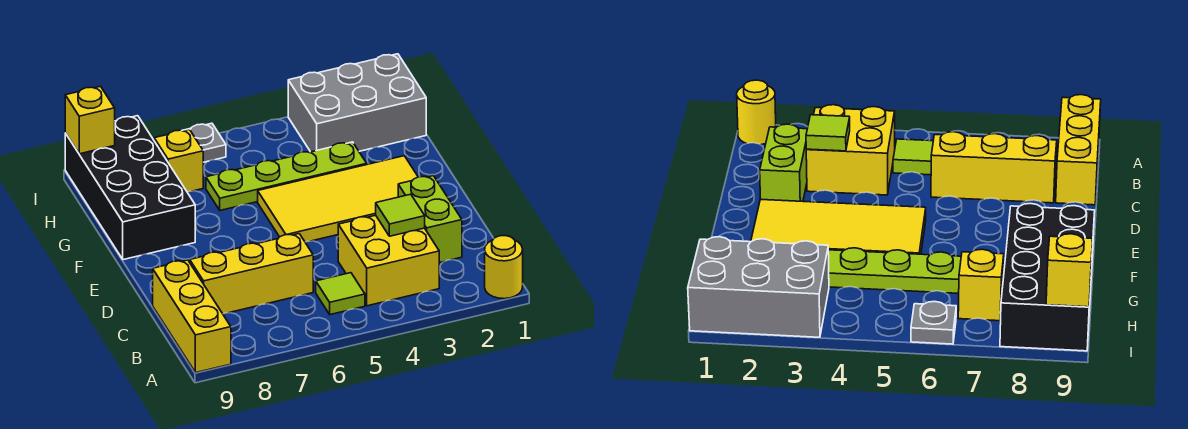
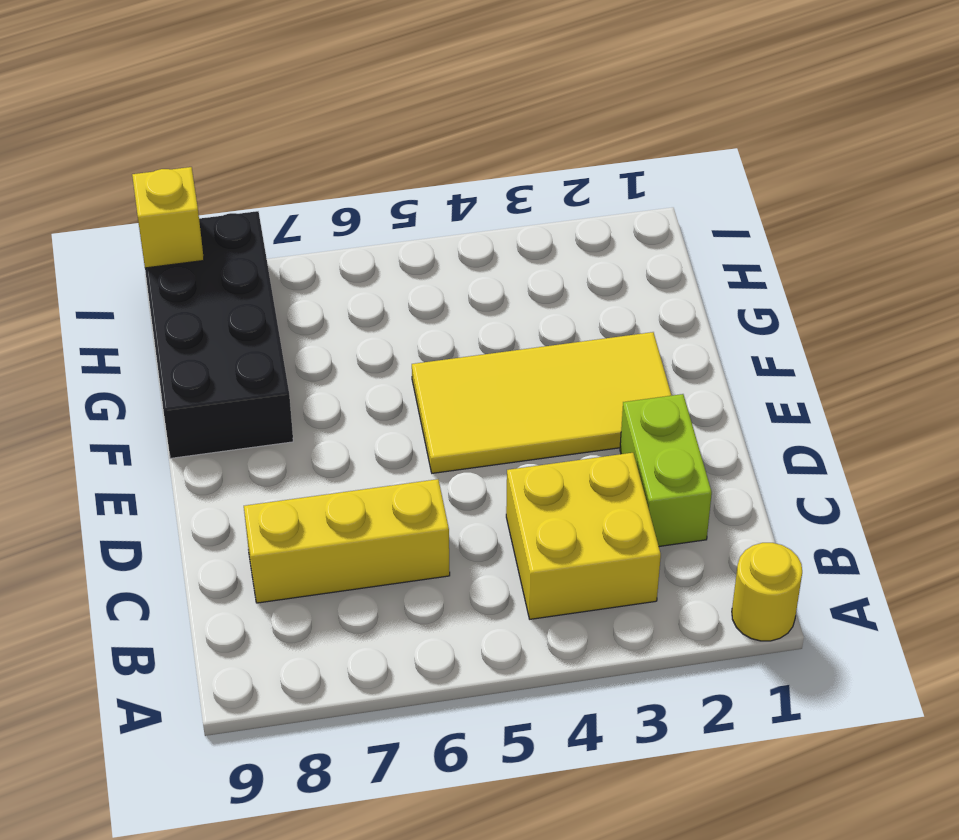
none -> yellow brick A9:C9 level 1
none -> lime tile B5 level 1
none -> lime plate G3:G6 level 1

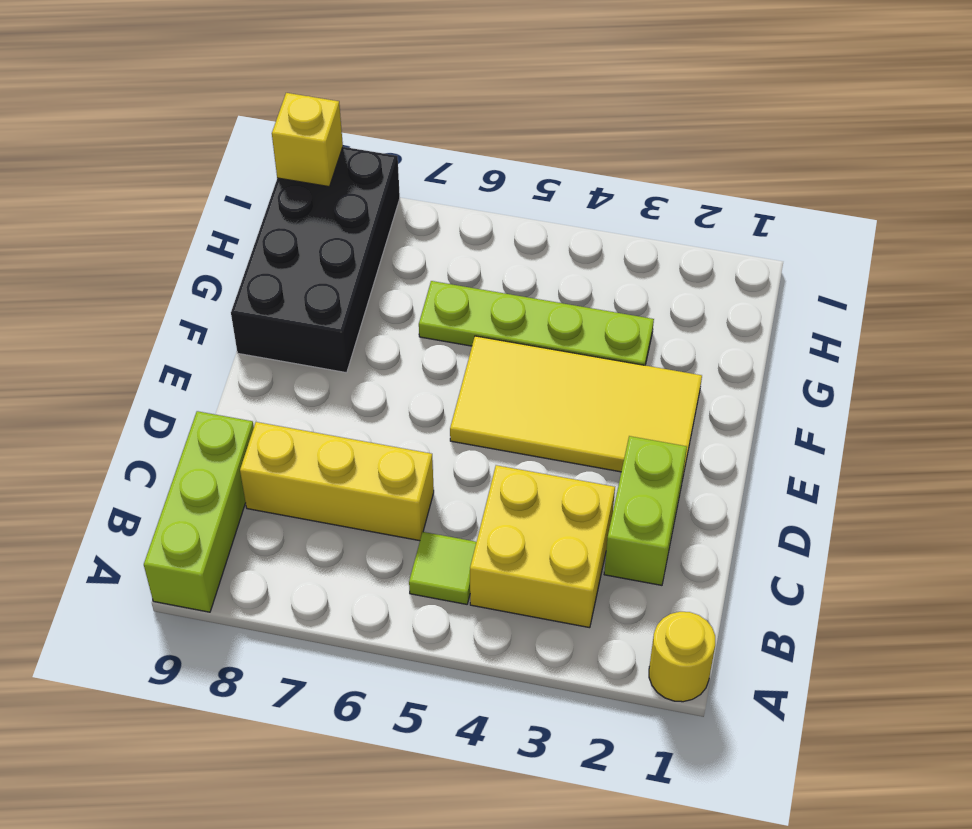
lime brick A9:C9 level 1 -> yellow brick A9:C9 level 1
none -> grey brick H1:I3 level 1
none -> yellow brick H7 level 1
none -> grey plate I6 level 1

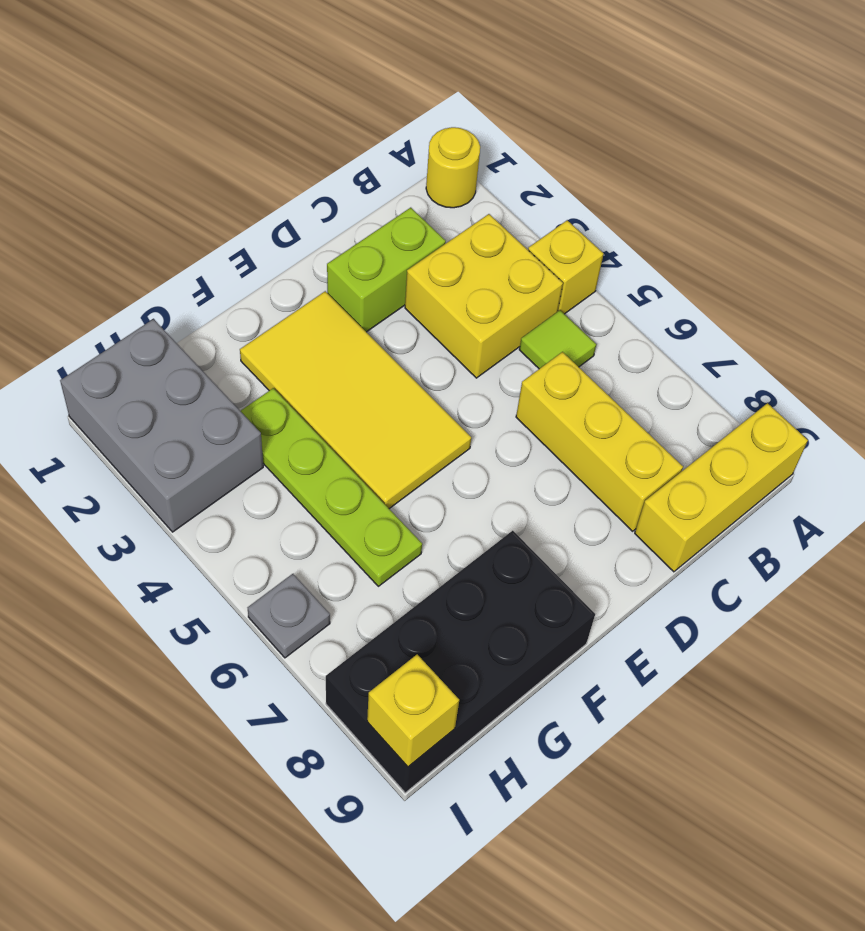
yellow brick A4 level 1 -> yellow brick H7 level 1
none -> lime tile C3 level 2

